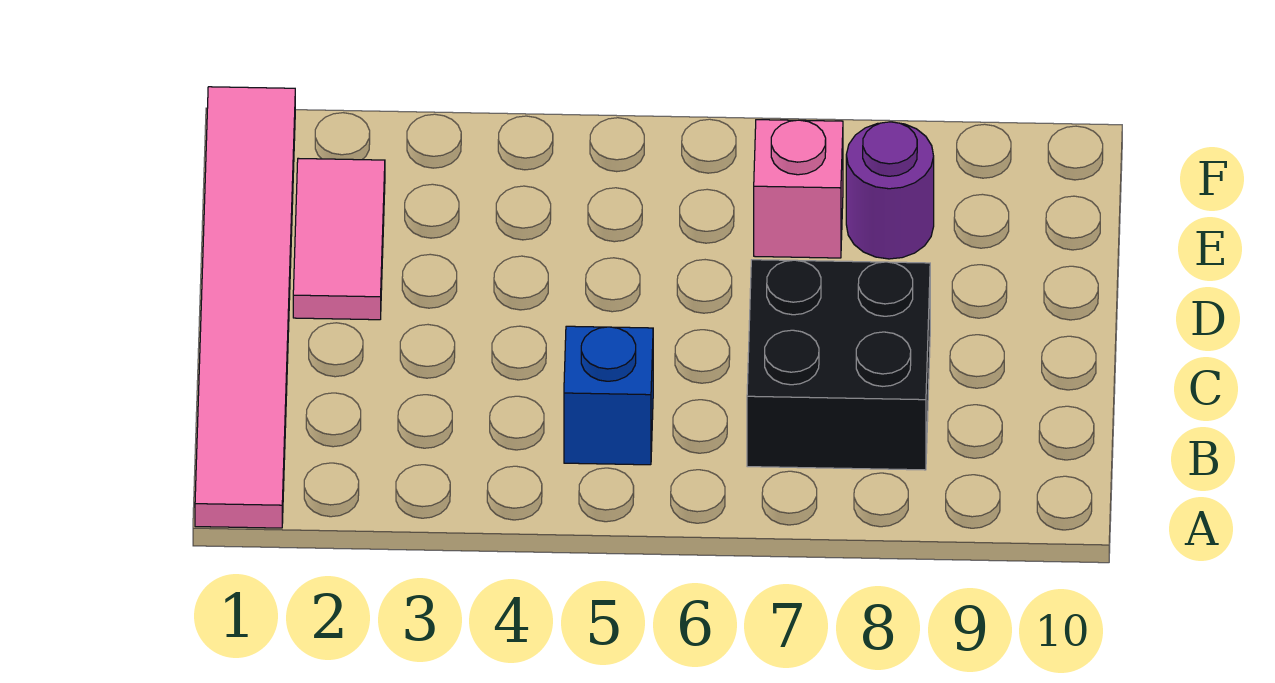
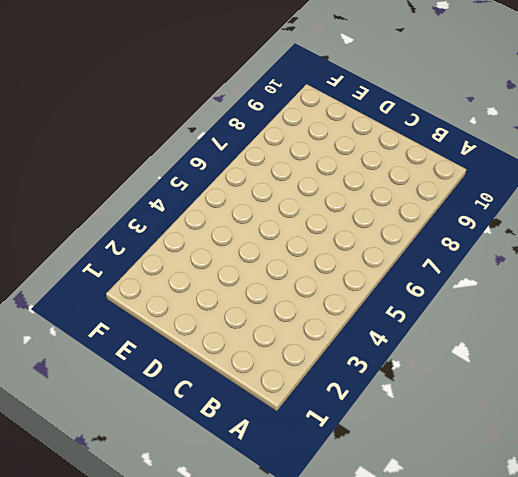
none -> pink tile A1:F1 level 1
none -> blue brick B5 level 1

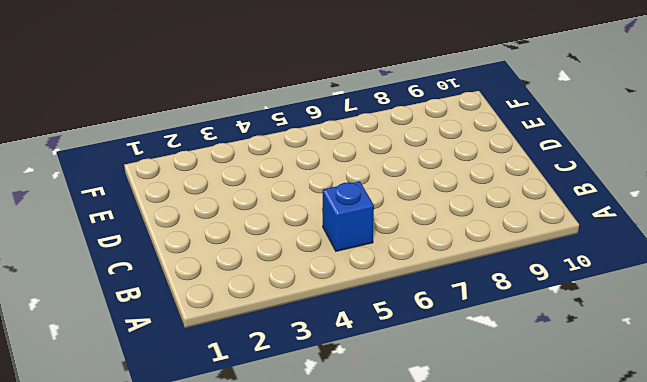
none -> pink tile A1:F1 level 1
none -> black brick B7:C8 level 1

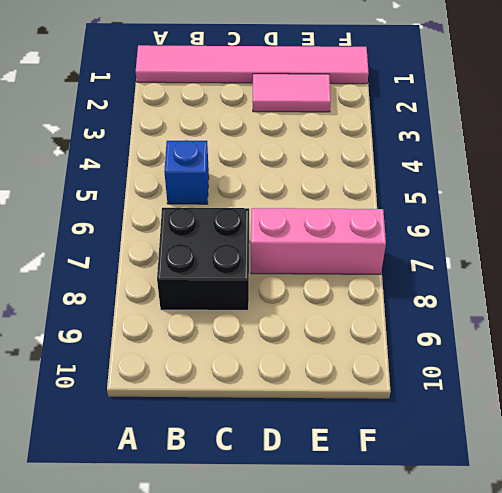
pink brick D7:F7 level 1 -> pink brick E7 level 1
none -> purple round brick E8 level 1

